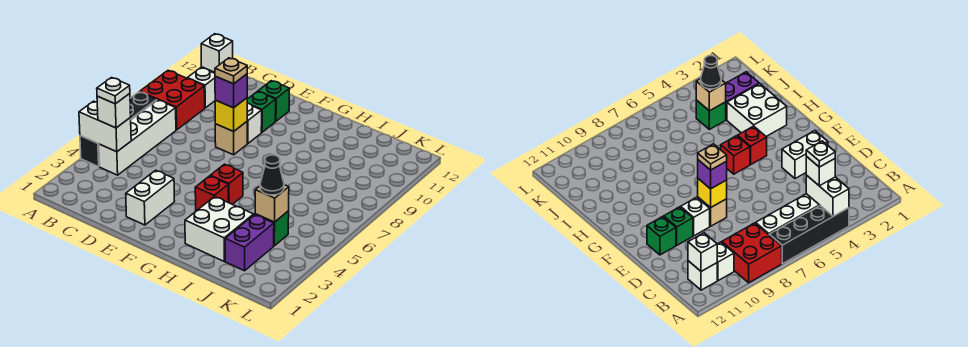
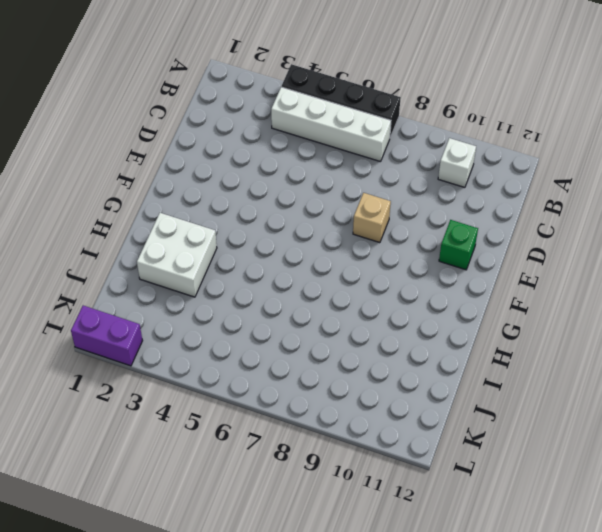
purple brick L1:L2 level 1 -> purple brick J2:J3 level 1
none -> red brick A8:B9 level 1
none -> white brick B11 level 1
none -> white brick E2:E3 level 1

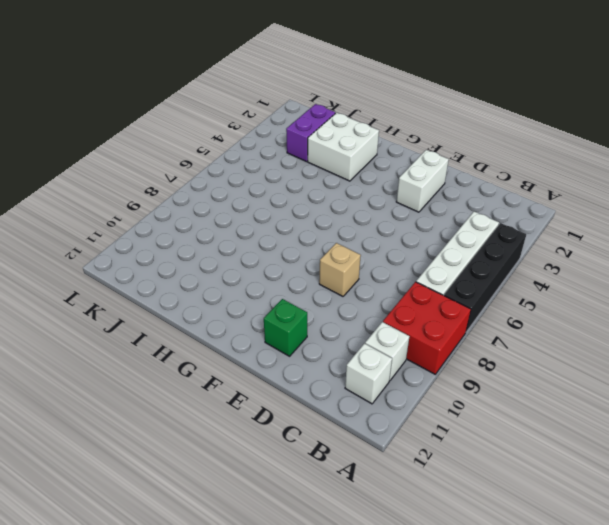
none -> white brick E9 level 1
none -> green brick E10 level 1
none -> red brick G4 level 1

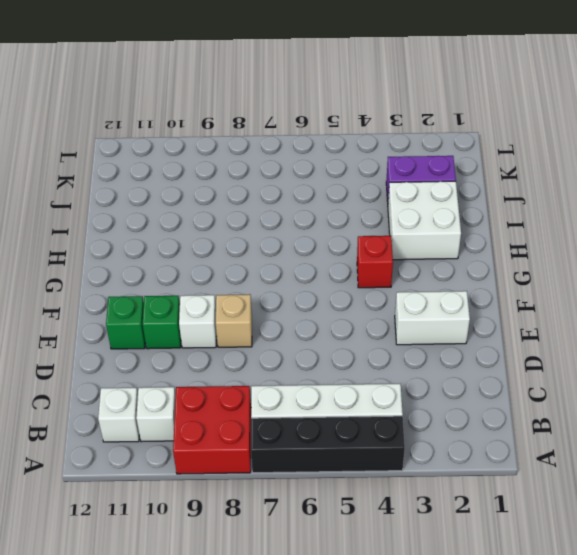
none -> red brick G5 level 1
none -> green brick J4 level 1
none -> white brick A4:B4 level 2

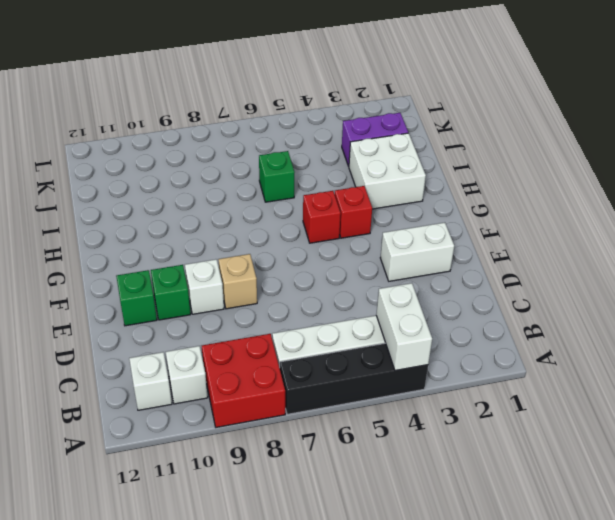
green brick I6 level 1 -> green brick J4 level 1
none -> white brick B11 level 2
none -> yellow brick E8 level 2
none -> tan brick J4 level 2

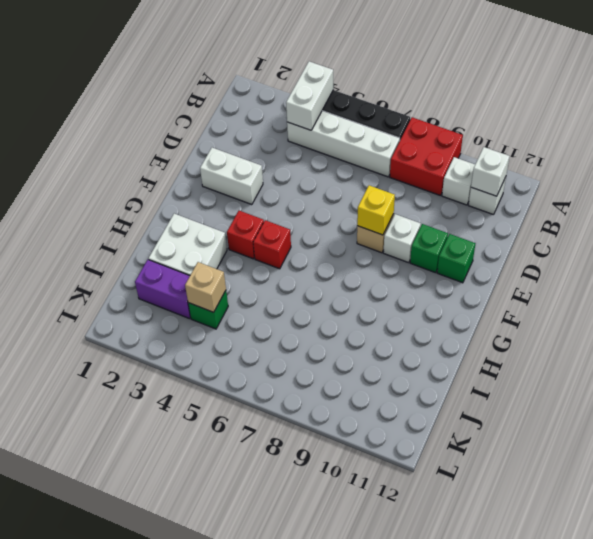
none -> white brick B4 level 3
none -> purple brick E8 level 3
none -> black cone J4 level 3

